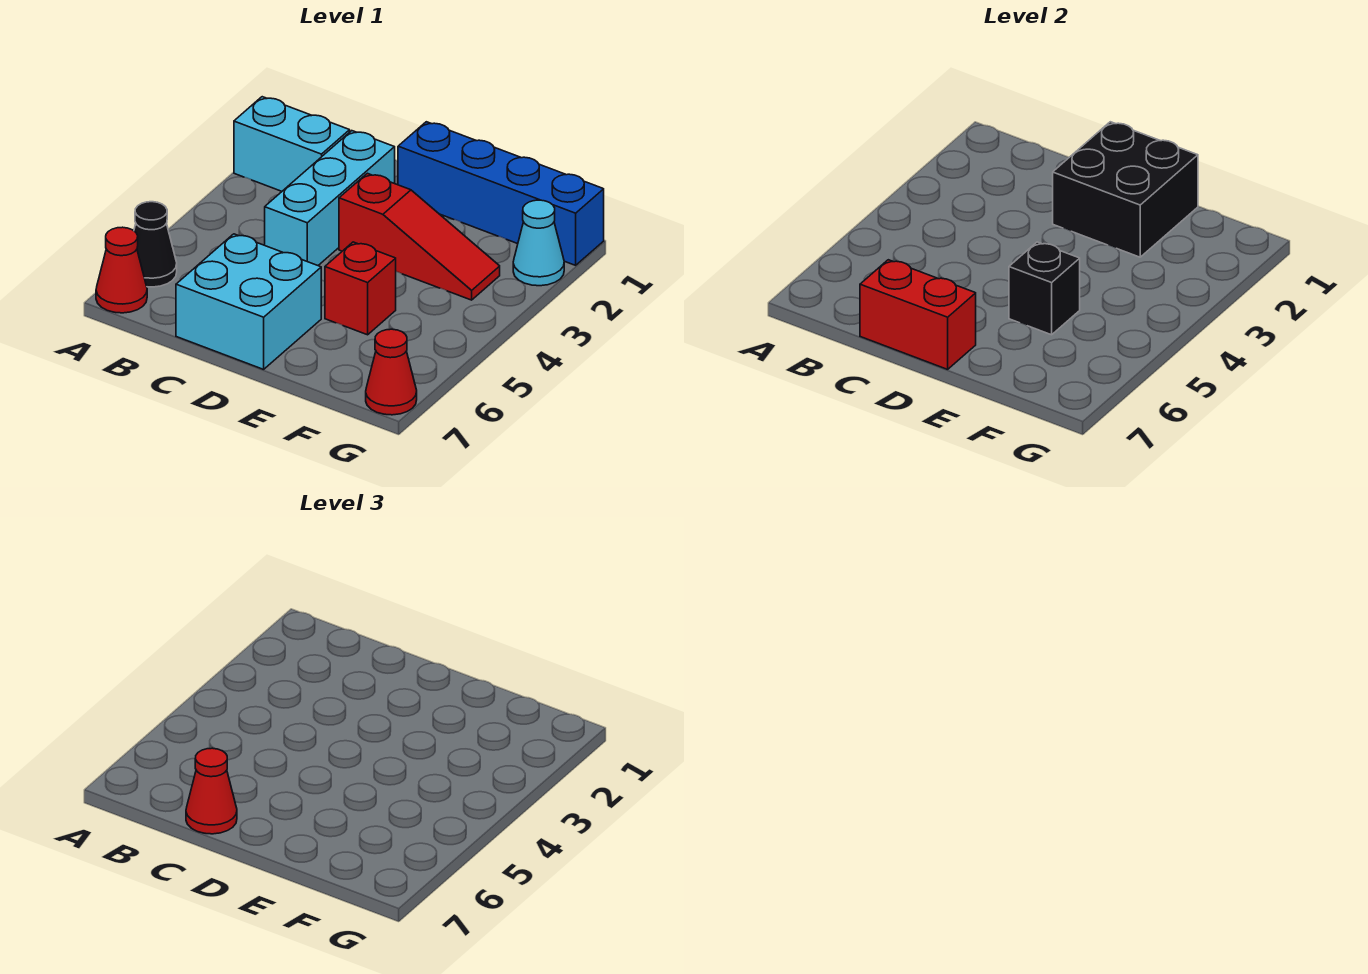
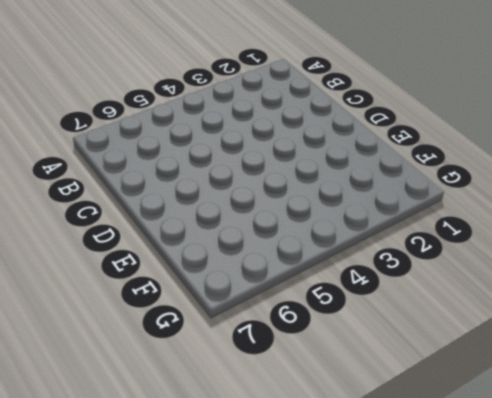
none -> cyan brick A2:B2 level 1
none -> black cone A6 level 1
none -> red cone A7 level 1

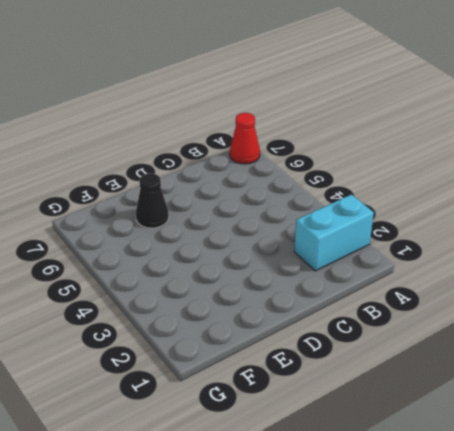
black cone E6 level 1 -> black cone A6 level 1
none -> cyan brick C2:C4 level 1
none -> cyan brick C6:D7 level 1
none -> blue brick D1:G1 level 1

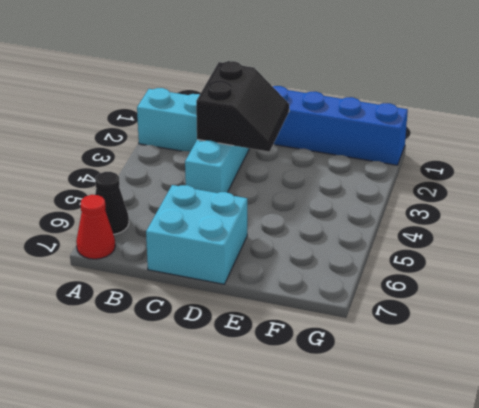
black slope C2:D3 level 2 top C -> black brick D1:E2 level 2
none -> red slope D3:F3 level 1 top D
none -> red brick E5 level 1
none -> cyan cone G2 level 1

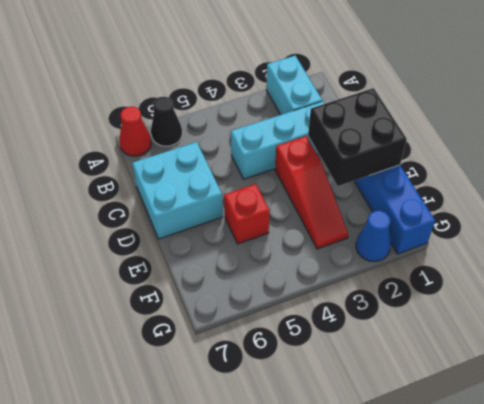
blue cone G2 level 1 -> cyan cone G2 level 1
none -> red cone G7 level 1
none -> red brick C7:D7 level 2
none -> black brick E5 level 2

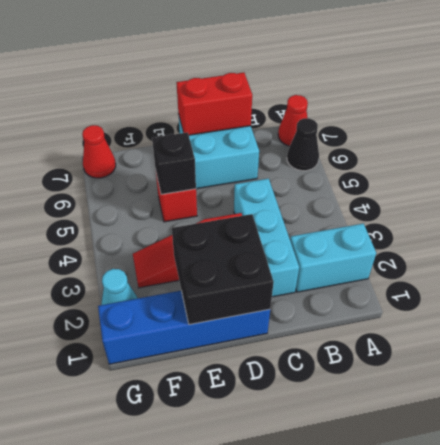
none -> red cone C7 level 3

